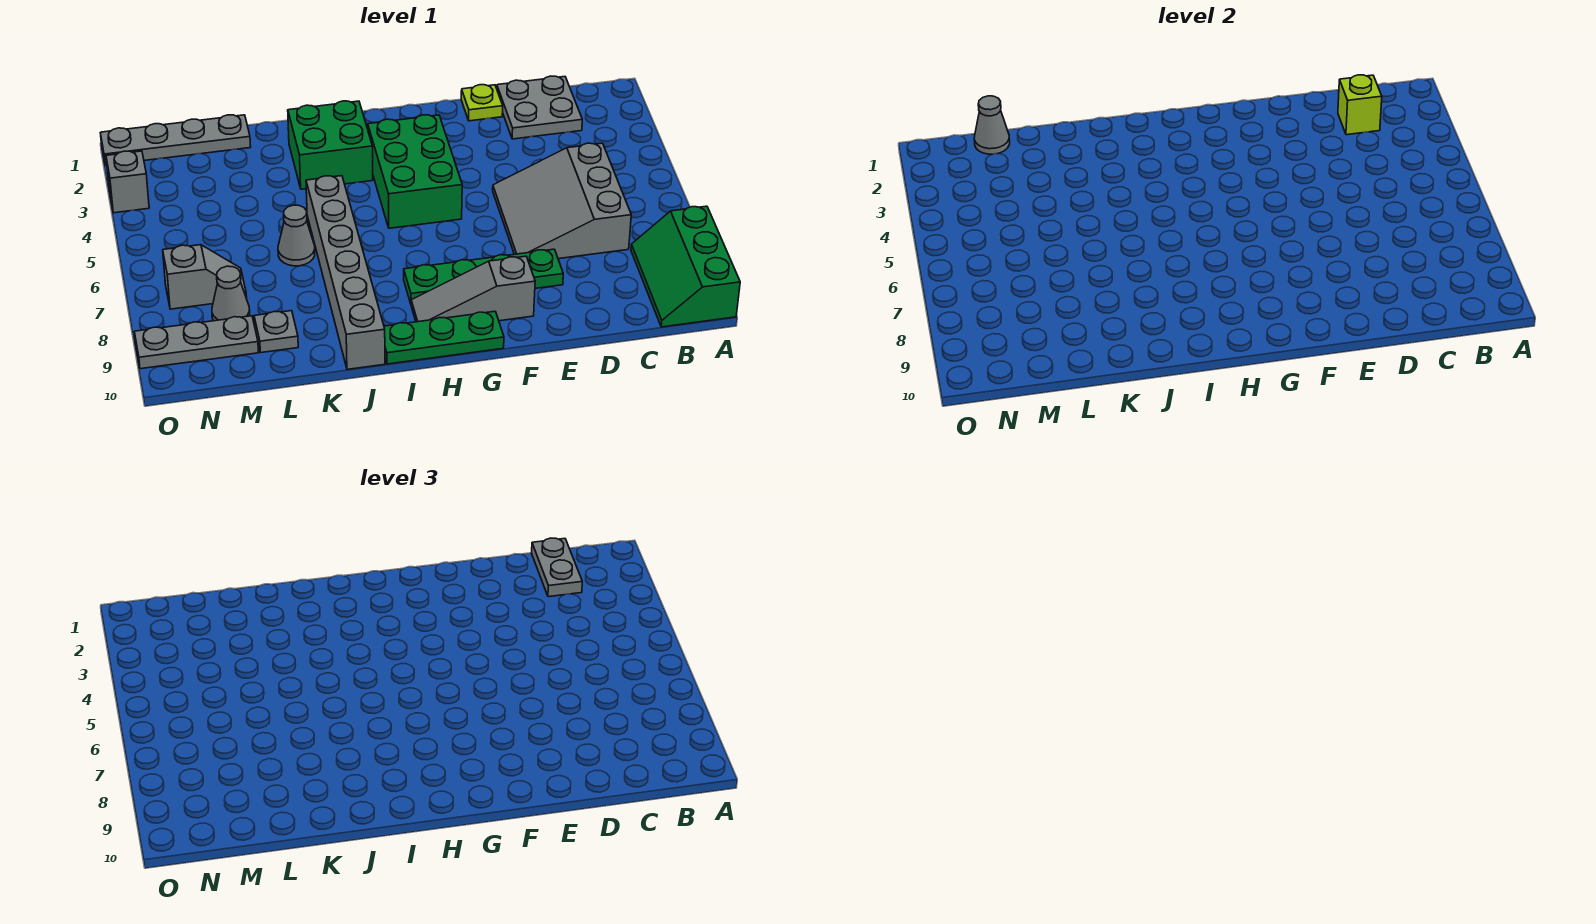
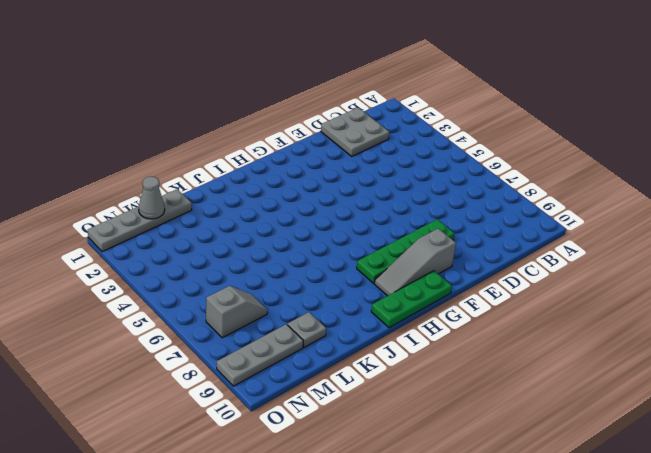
none -> green slope A8:B10 level 1 top A
none -> grey slope C5:E7 level 1 top C
none -> lime plate E1 level 1

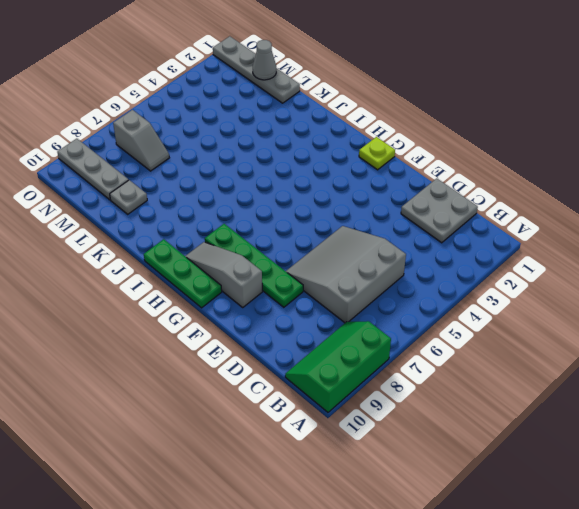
lime plate G1 level 1 -> lime plate E1 level 1
none -> green brick G3:H5 level 1
none -> green brick I2:J3 level 1
none -> grey brick J5:J10 level 1

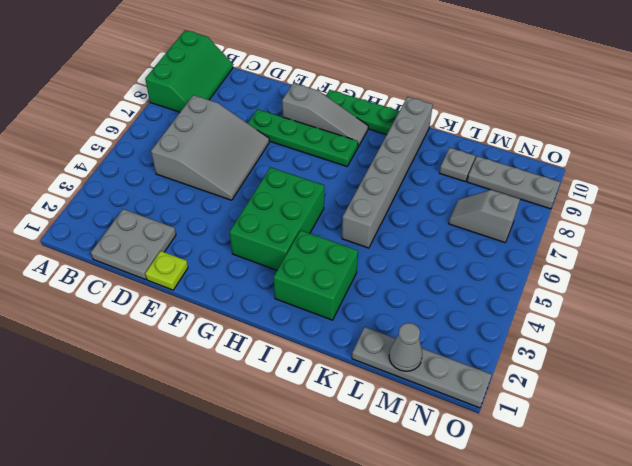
none -> grey cone K6 level 1
none -> grey cone M8 level 1
none -> grey brick O3 level 1

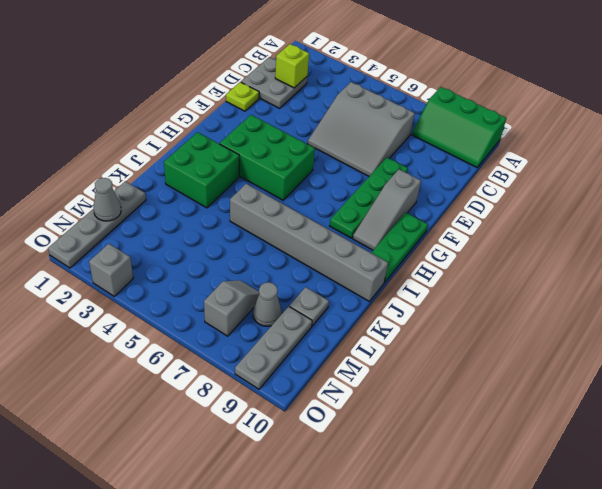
none -> grey cone K6 level 1
none -> grey plate C1:C2 level 3

